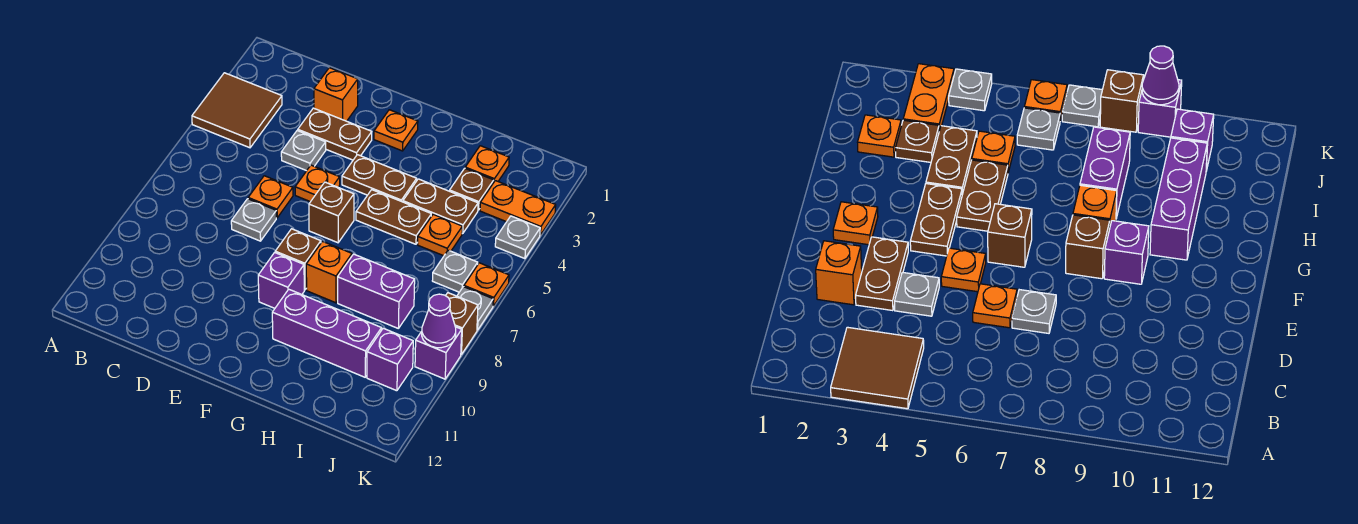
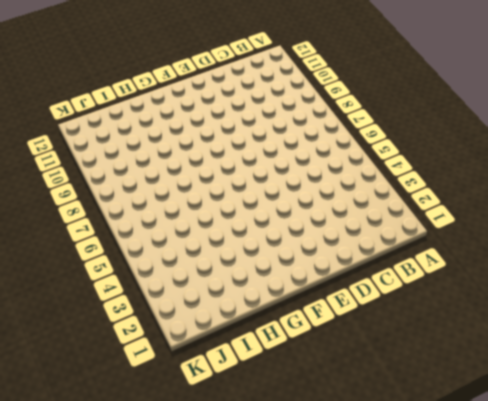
none -> brown tile A3:B4 level 1
none -> orange brick D2 level 1
none -> brown plate D3:E3 level 1

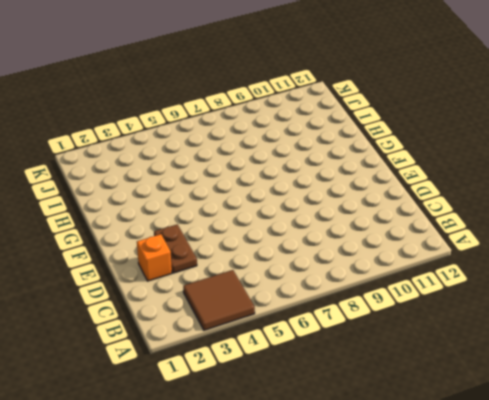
none -> grey plate D4 level 1
none -> orange plate D6 level 1
none -> grey plate D7 level 1

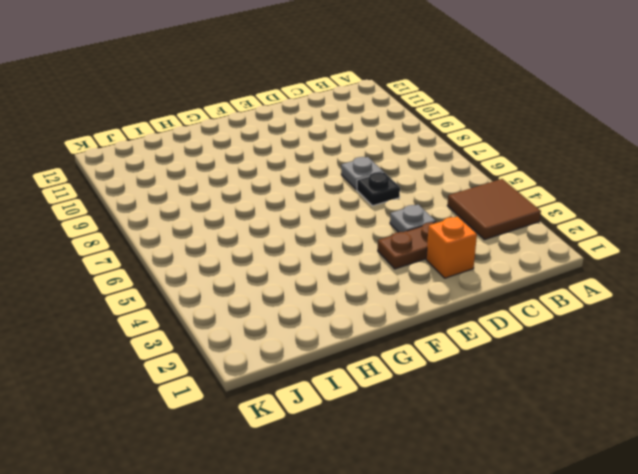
black plate D6 level 1 -> orange plate D6 level 1
none -> orange plate E5 level 1
none -> orange plate F2 level 1
none -> brown plate F4:G4 level 1

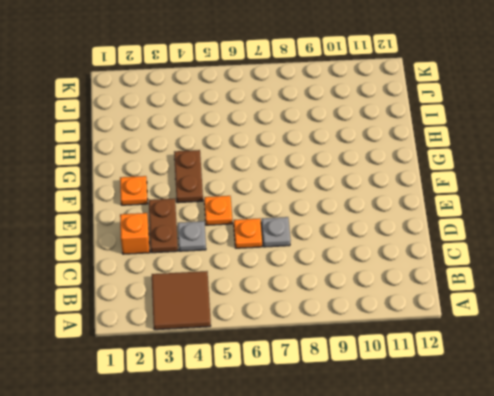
none -> brown brick F6 level 1
none -> brown brick F8 level 1
none -> purple brick F9 level 1

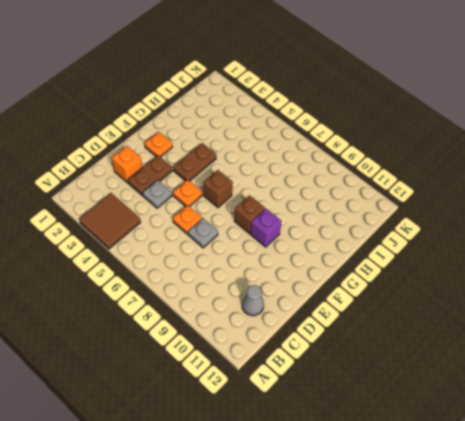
grey cone C11 level 1 -> none
none -> brown plate G5:H5 level 1
none -> orange brick G8 level 1
none -> purple brick G10:I10 level 1

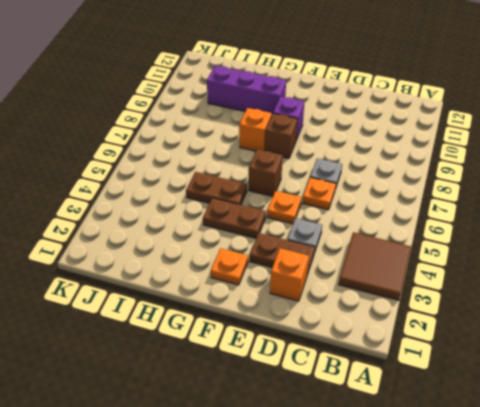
none -> brown plate H4:I4 level 1
none -> purple brick H8:I8 level 1
none -> orange plate I2 level 1

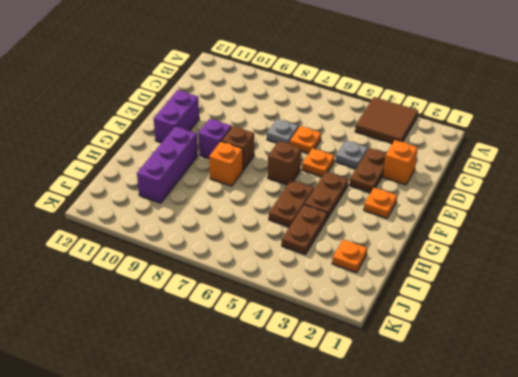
purple brick E11:F11 level 1 -> purple brick H8:I8 level 1
none -> brown plate I3 level 1
none -> orange plate I5 level 1
none -> orange plate J3:K3 level 1

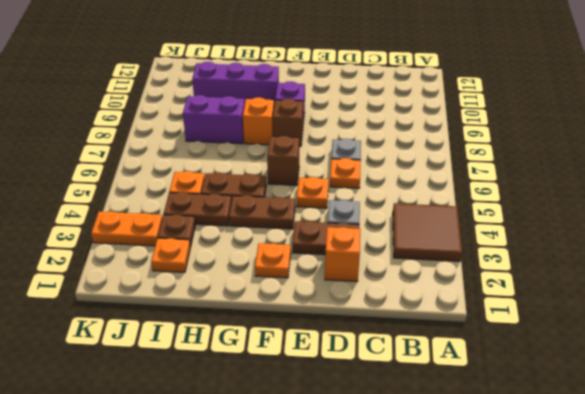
none -> grey plate J6 level 1
none -> purple brick J10 level 1
none -> grey plate K4 level 1

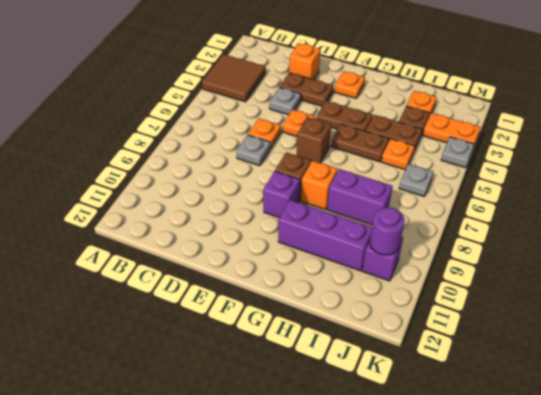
purple round brick J10 level 2 -> none
none -> orange plate K6 level 1
none -> grey plate K7 level 1
none -> brown brick K8 level 1

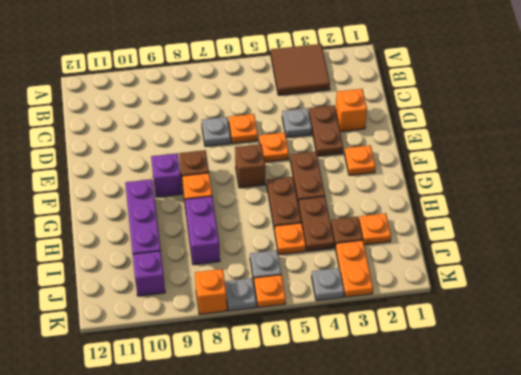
orange brick K8 level 1 -> brown brick K8 level 1
none -> purple brick K9 level 1
none -> purple cone K9 level 2

